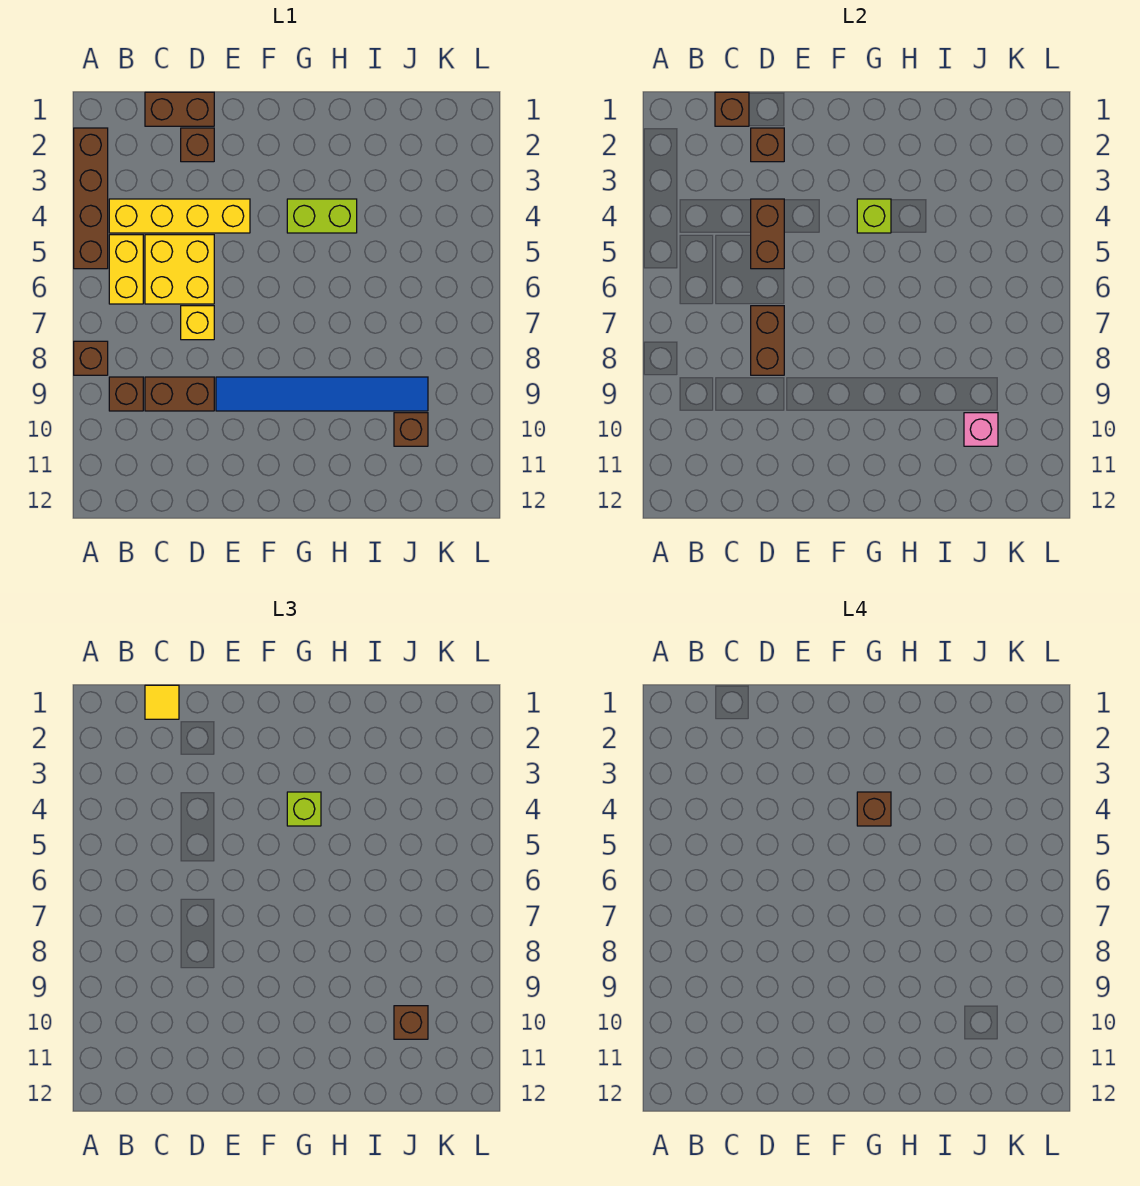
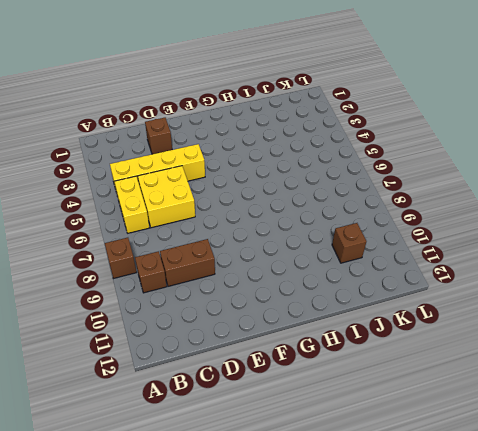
none -> brown brick A2:A5 level 1
none -> brown brick C1:D1 level 1
none -> yellow brick D7 level 1

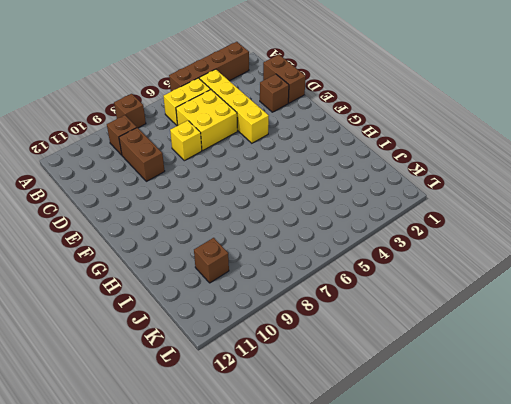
none -> blue tile E9:J9 level 1
none -> lime brick G4:H4 level 1
none -> brown brick C1 level 2

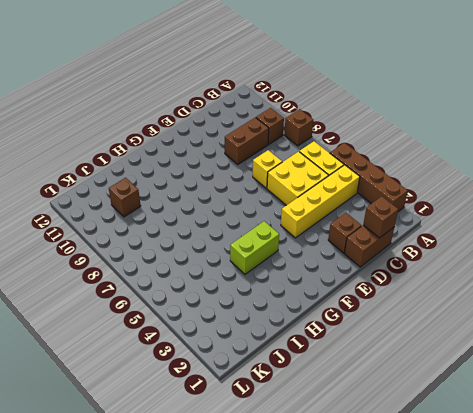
none -> blue tile E9:J9 level 1
none -> brown brick D2 level 2
none -> brown brick D4:D5 level 2

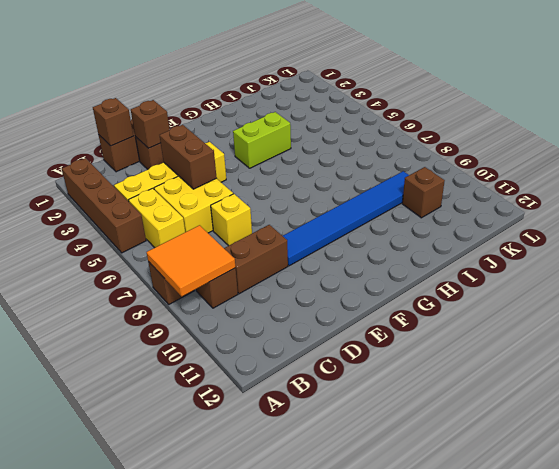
orange tile A8:B9 level 2 -> none
none -> brown brick D7:D8 level 2
none -> lime brick G4 level 2
none -> pink brick J10 level 2

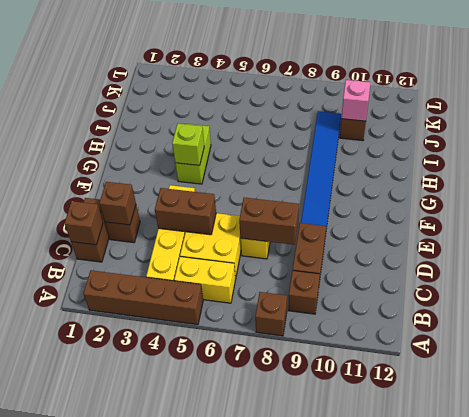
none -> yellow tile C1 level 3
none -> lime brick G4 level 3
none -> brown brick J10 level 3

